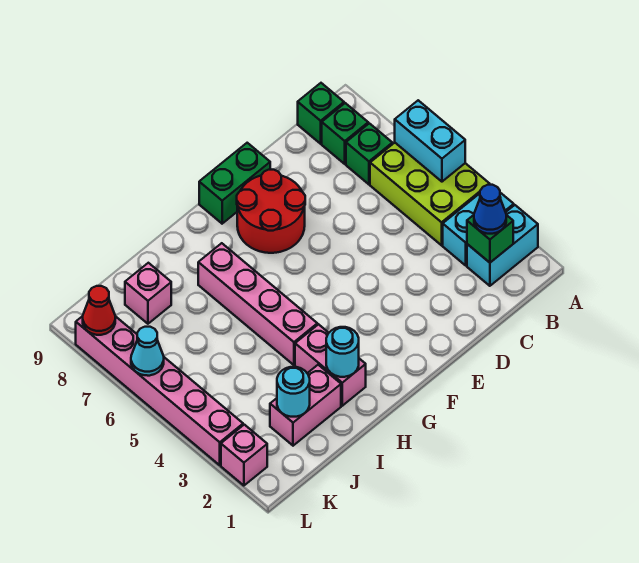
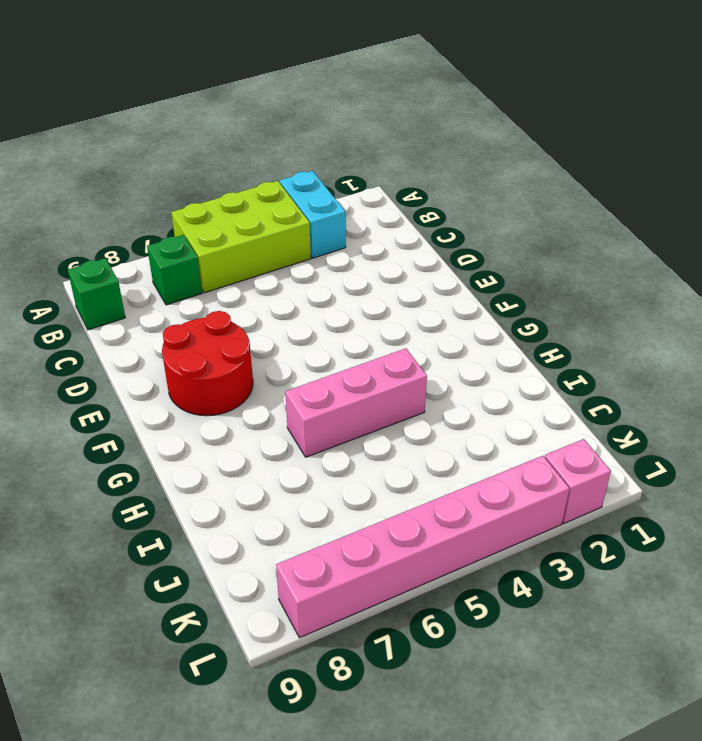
pink brick H4:H6 level 1 -> pink brick H4:H7 level 1
none -> cyan brick A2:B2 level 1
none -> green brick B8 level 1
none -> green brick E9:F9 level 1

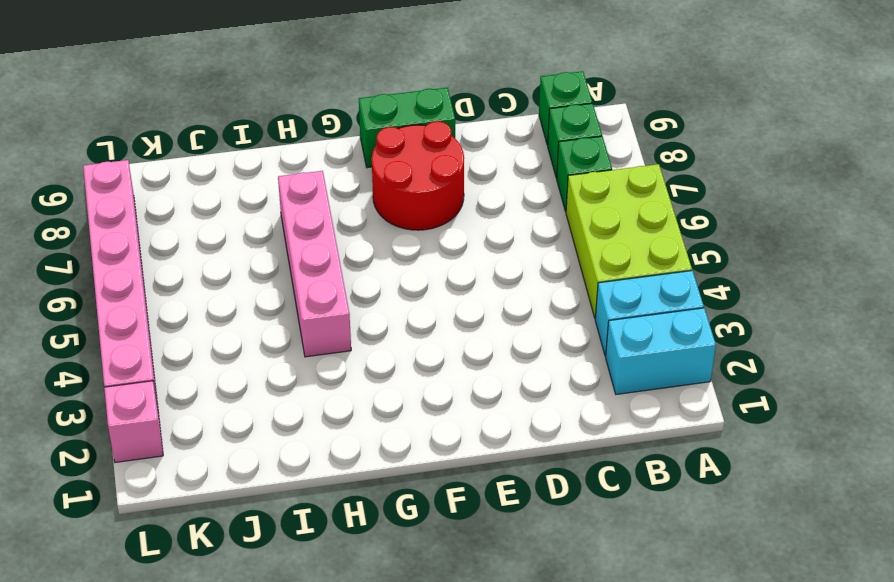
none -> pink brick H2:H3 level 1
none -> pink brick I2:J2 level 1
none -> pink brick J8 level 1

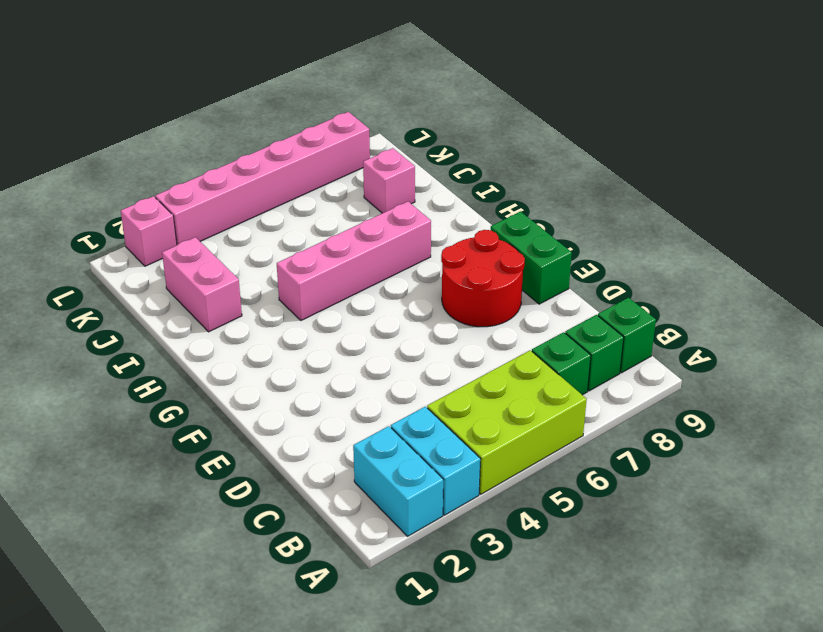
none -> pink brick H2:H3 level 1
none -> cyan brick A5:A6 level 2
none -> green brick B2 level 2

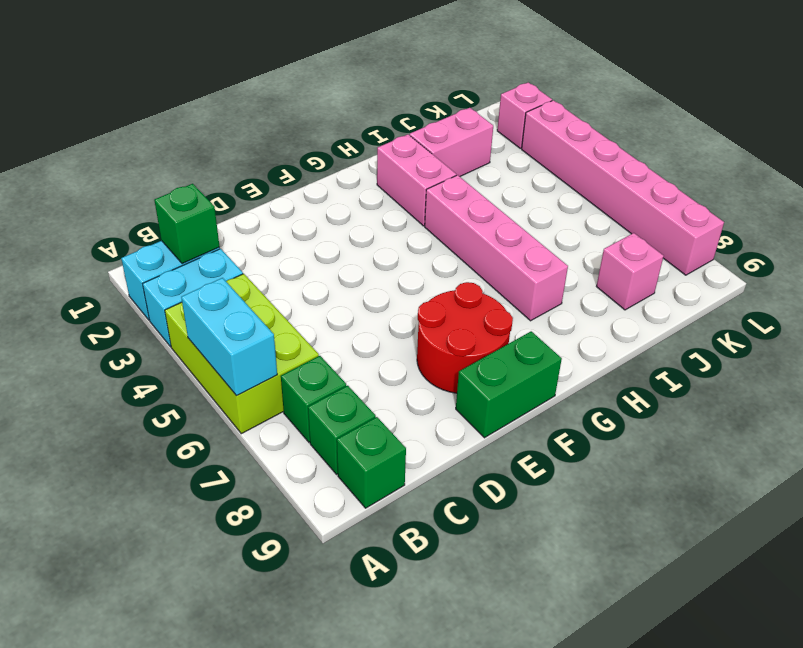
none -> cyan round brick H2 level 2
none -> cyan round brick J2 level 2
none -> cyan cone L6 level 2

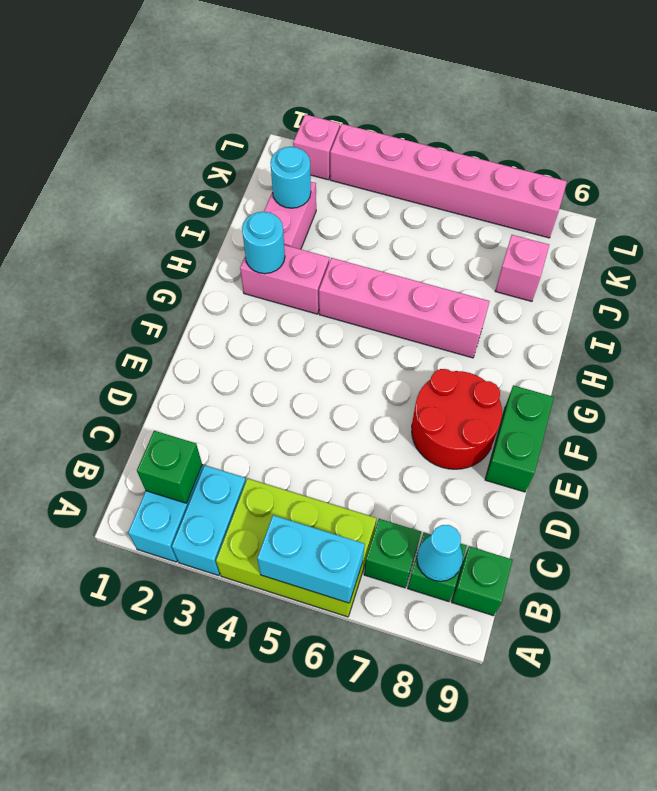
cyan cone B8 level 2 -> cyan cone L6 level 2
none -> red cone L8 level 2
none -> blue cone B2 level 3

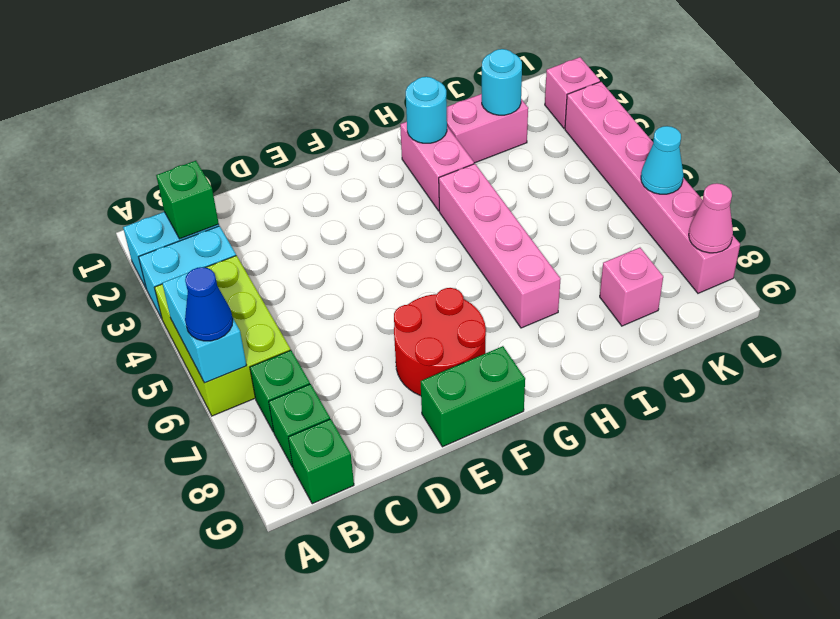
blue cone A6 level 3 -> blue cone B2 level 3
pink cone L8 level 2 -> red cone L8 level 2

